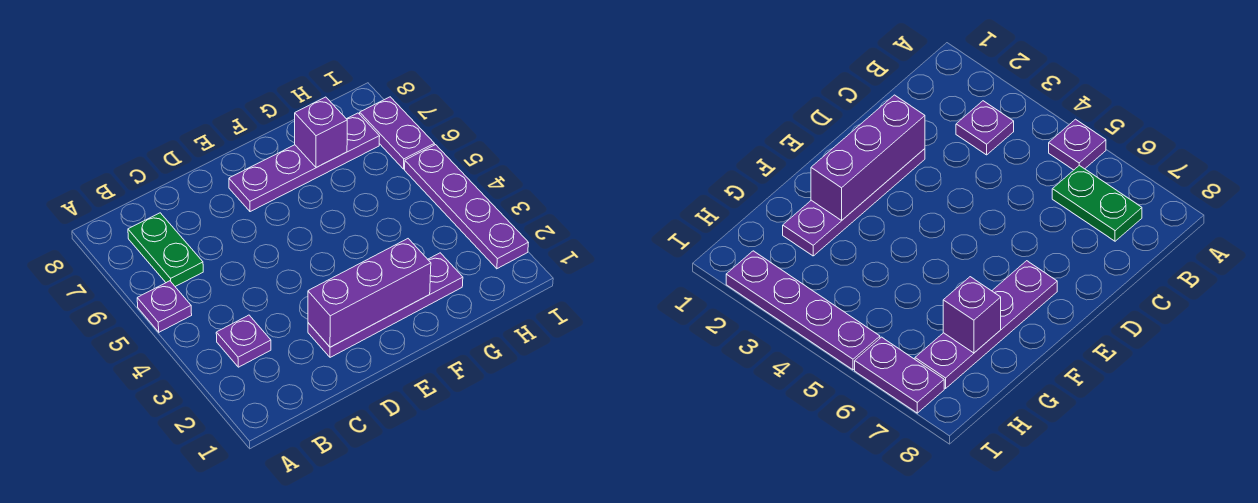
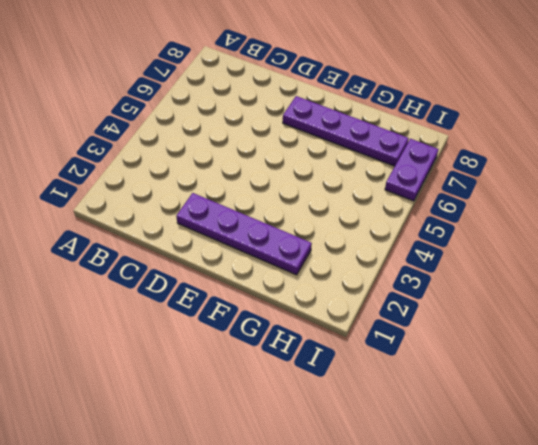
none -> purple plate A5 level 1
none -> purple plate B3 level 1

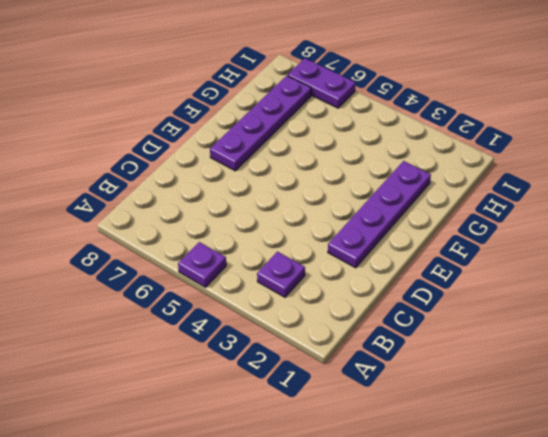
none -> green plate B6:B7 level 1
none -> purple plate I2:I5 level 1

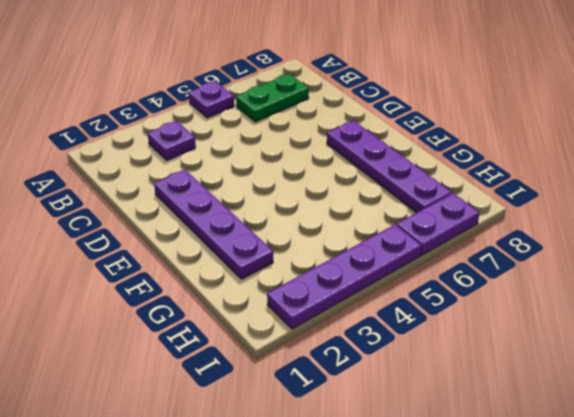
none -> purple brick D2:F2 level 2
none -> purple brick G7 level 2

